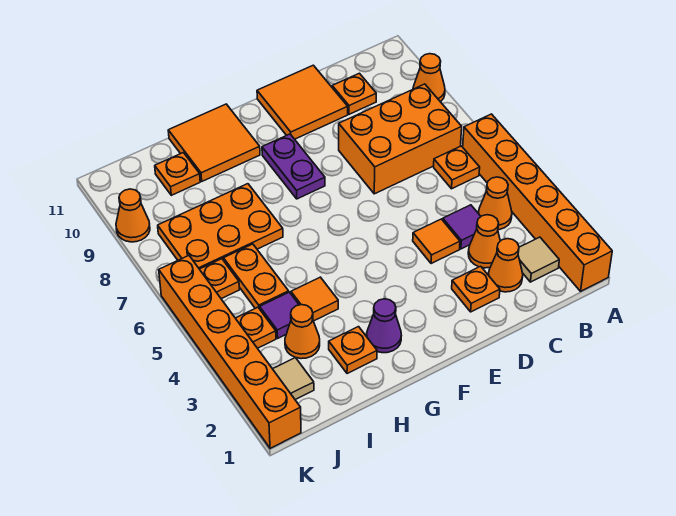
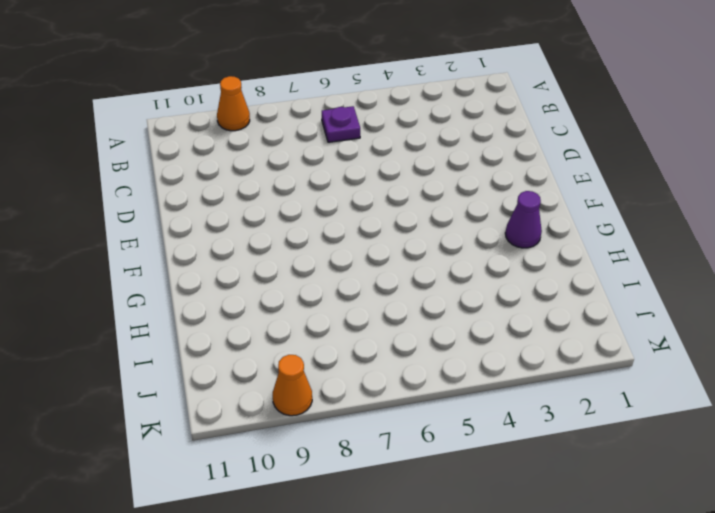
purple plate B6 level 1 -> orange plate B6 level 1
none -> orange brick A1:A6 level 1
none -> tan tile B2 level 1
none -> orange cone B4 level 1

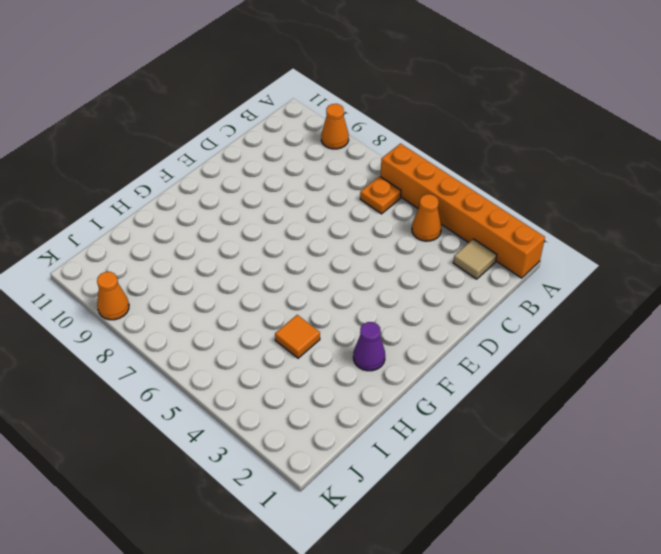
none -> orange brick B7:D8 level 1
none -> orange cone C2 level 1
none -> orange cone C3 level 1

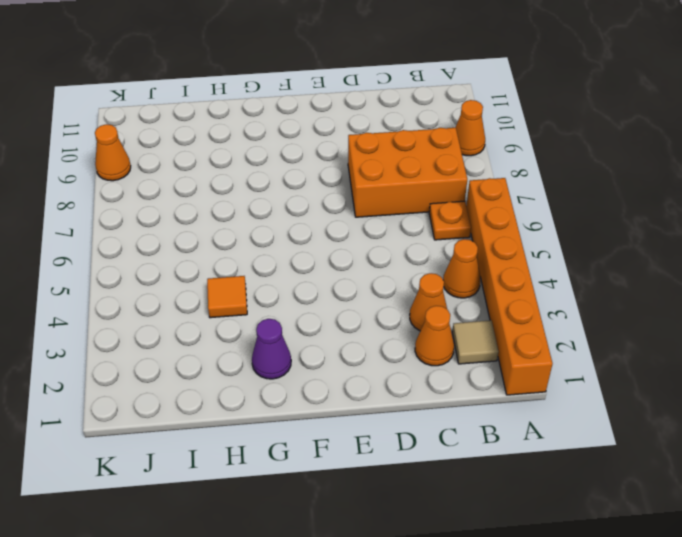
none -> purple tile C4 level 1
none -> orange plate C10 level 1
none -> orange plate D2 level 1

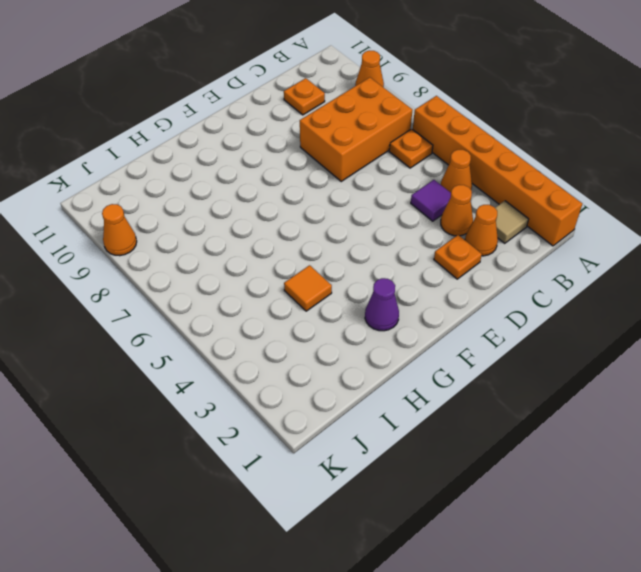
none -> orange tile D4 level 1
none -> orange tile D10:E11 level 1
none -> purple plate F8:F9 level 1

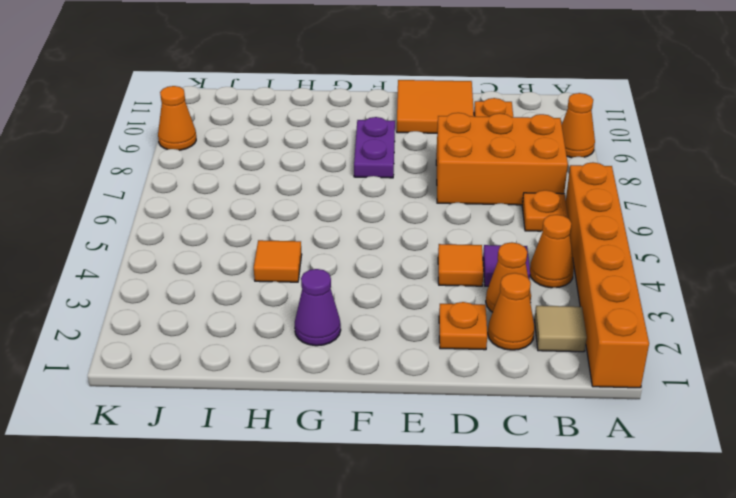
none -> orange tile G10:H11 level 1
none -> orange plate H2 level 1
none -> orange plate H7:J8 level 1

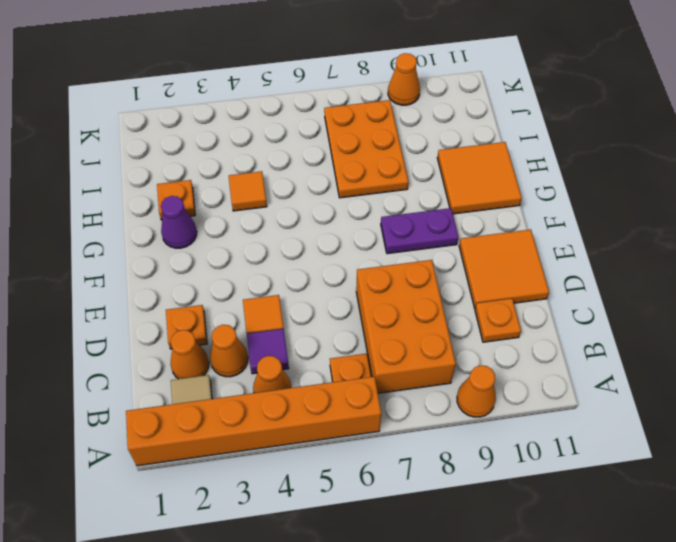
none -> orange cone I3 level 1
none -> purple tile I4 level 1
none -> orange plate I5:I6 level 1

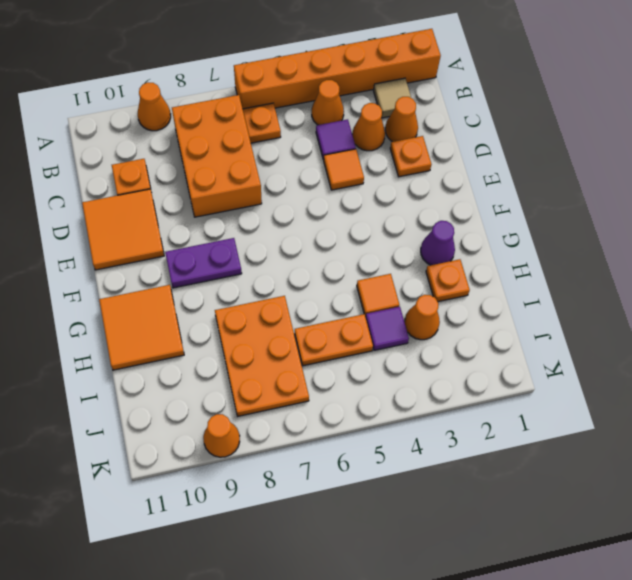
none -> orange plate I10 level 1
none -> tan tile J2 level 1
none -> orange plate J4 level 1

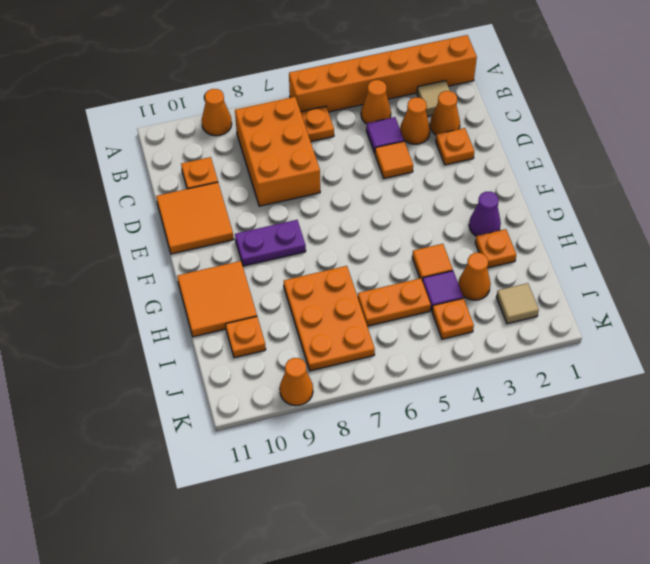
none -> orange plate J6 level 1
none -> orange brick K1:K6 level 1

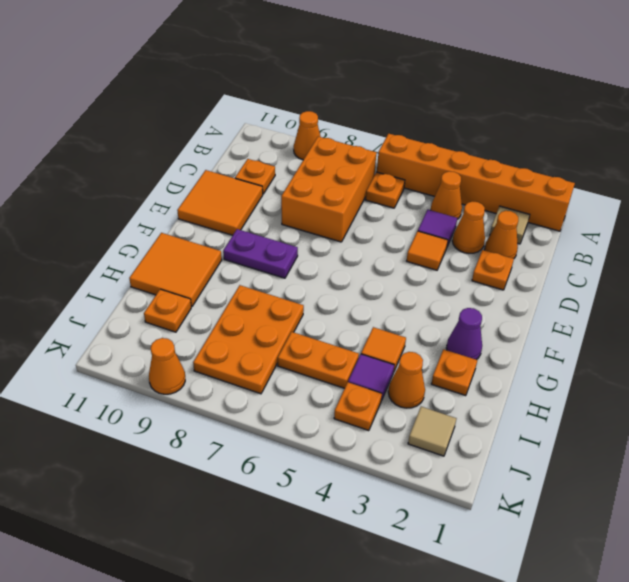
none -> orange plate J6 level 1
none -> orange brick K1:K6 level 1

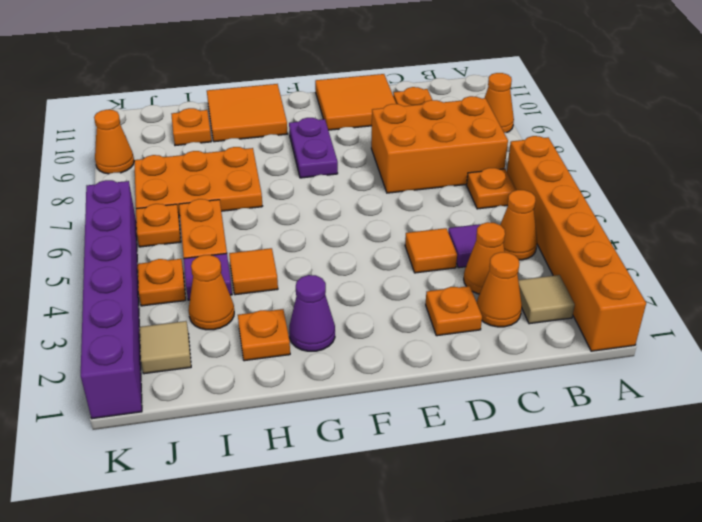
purple brick K1:K6 level 1 -> orange brick K1:K6 level 1

